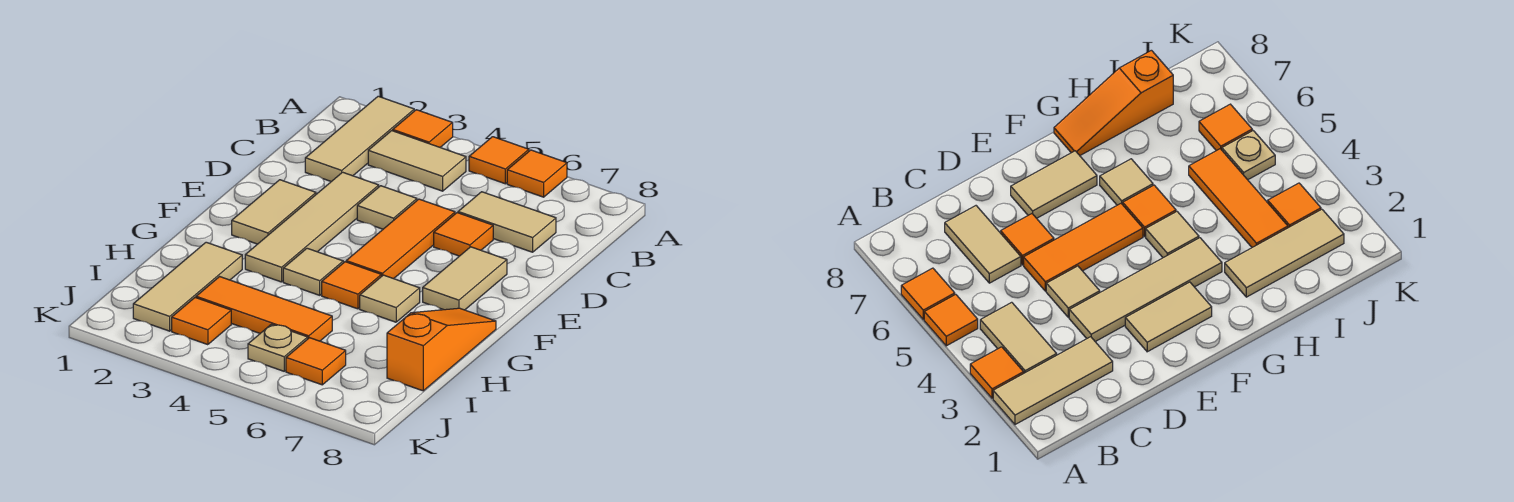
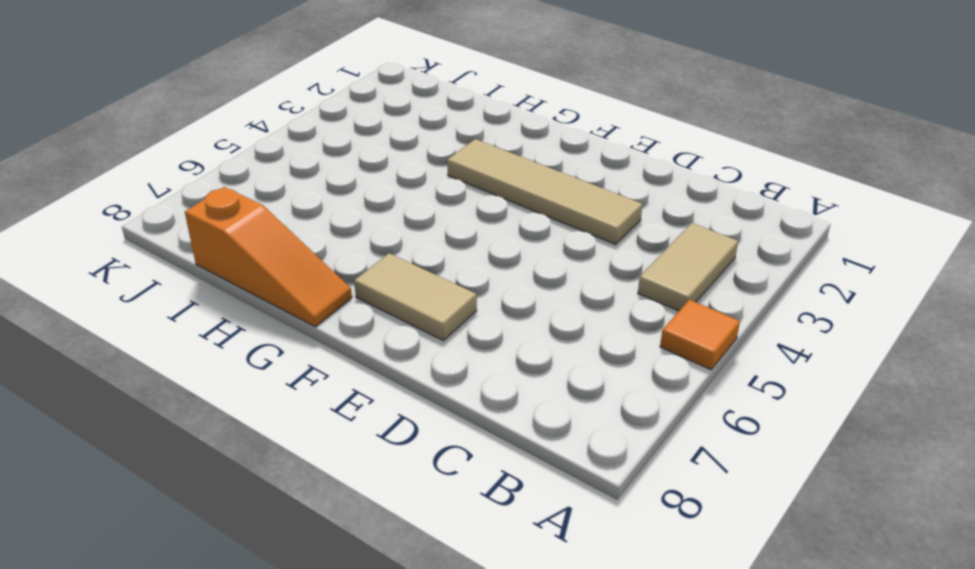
none -> tan tile A2:C2 level 1
none -> orange tile A3 level 1
none -> orange tile A6 level 1

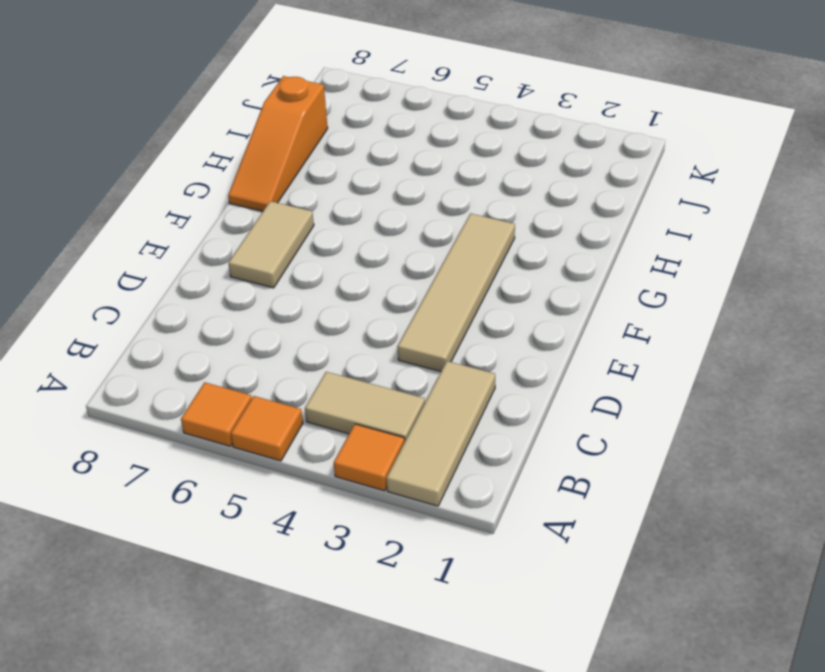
none -> tan tile C6:C7 level 1
none -> tan tile D4 level 1
none -> orange tile D5:F5 level 1

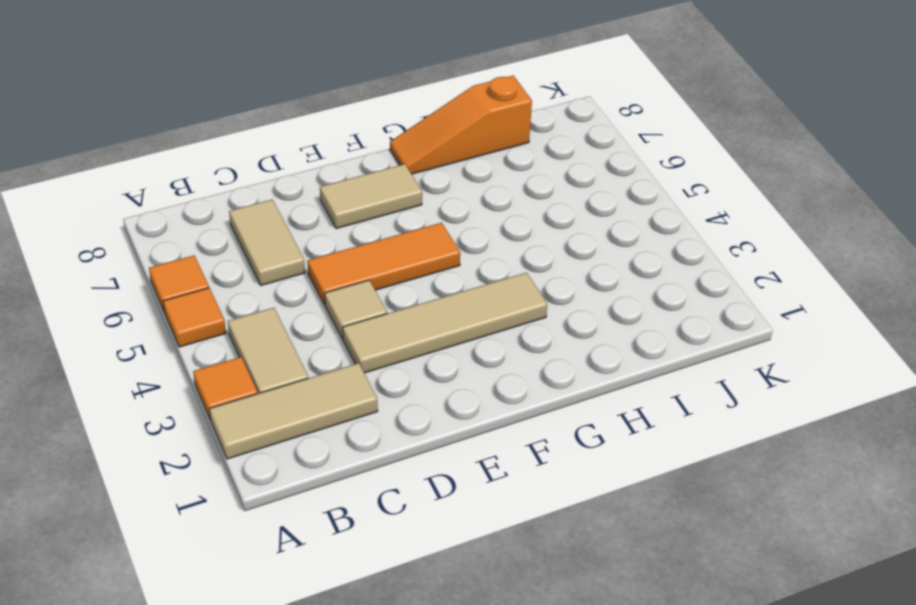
none -> orange tile D6 level 1
none -> tan tile E2:F2 level 1
none -> tan tile G4 level 1

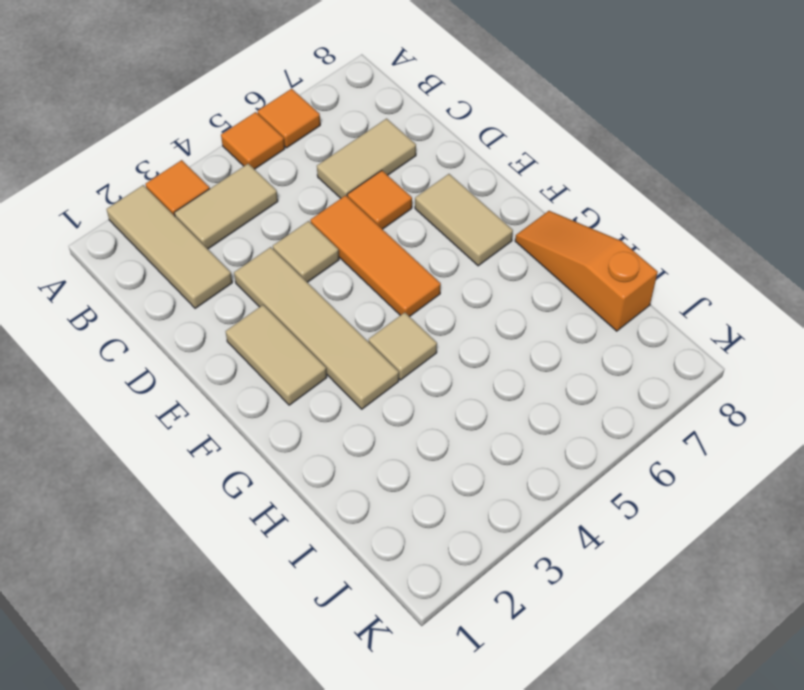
none -> orange tile G5 level 1
none -> tan tile G6 level 1
none -> tan tile H2:J2 level 1

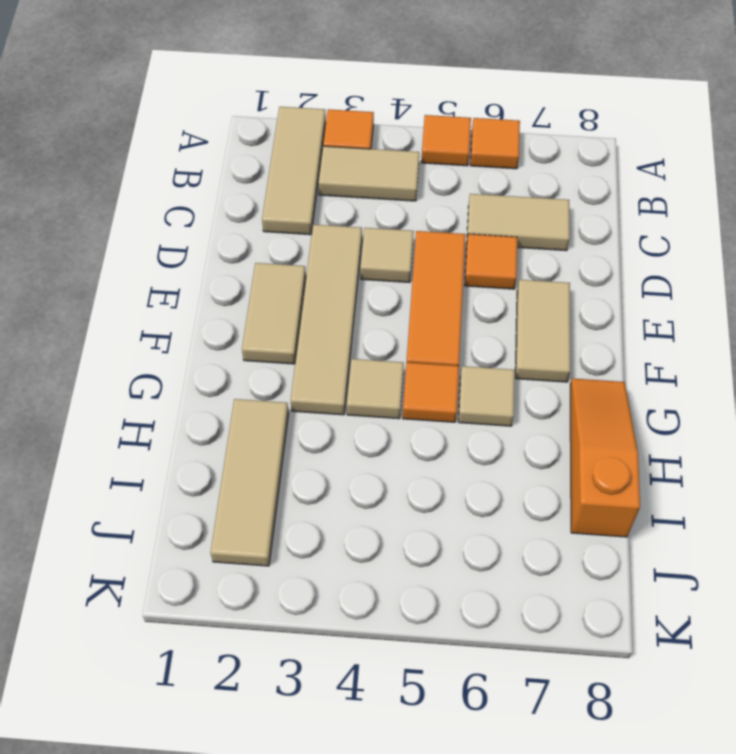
none -> orange tile I3:I5 level 1
none -> orange tile J3 level 1
none -> tan plate J5 level 1

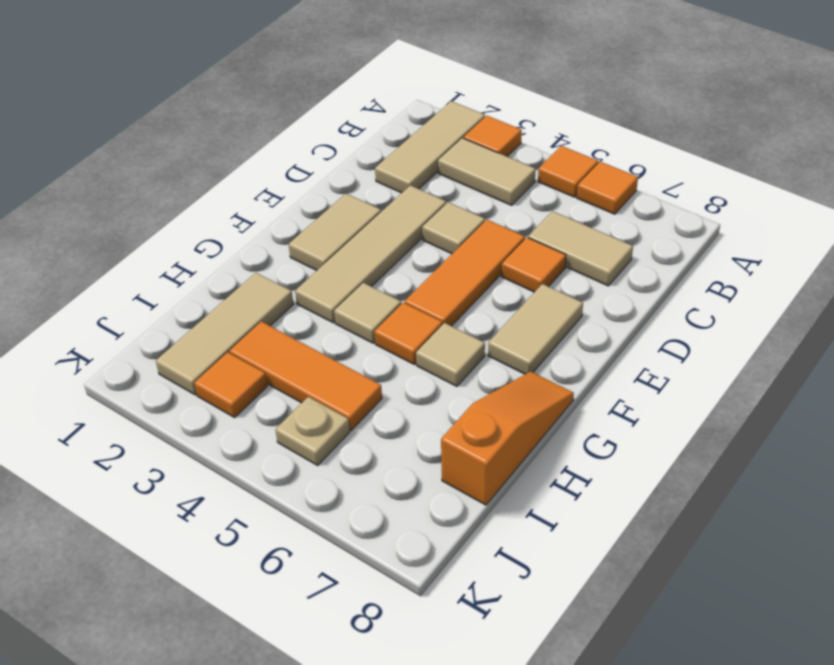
none -> orange tile J6 level 1

